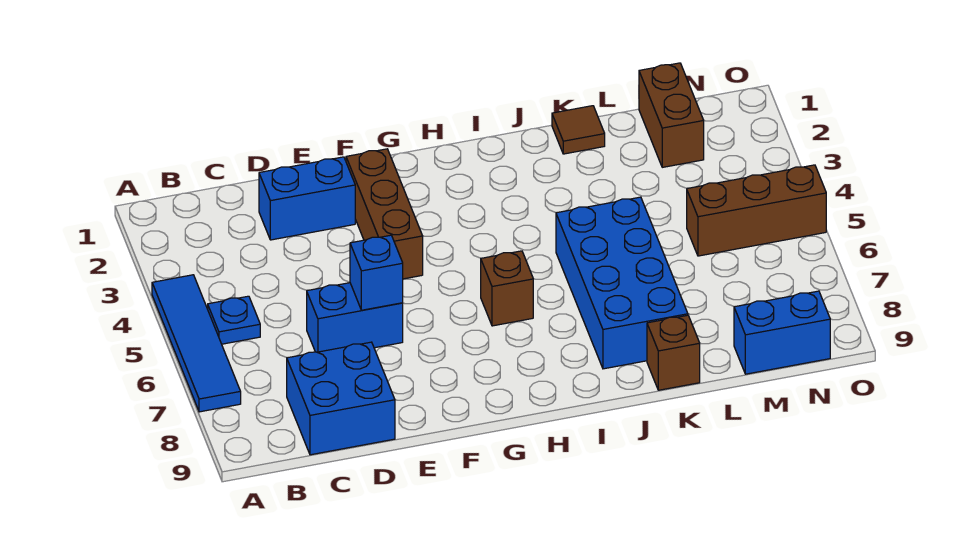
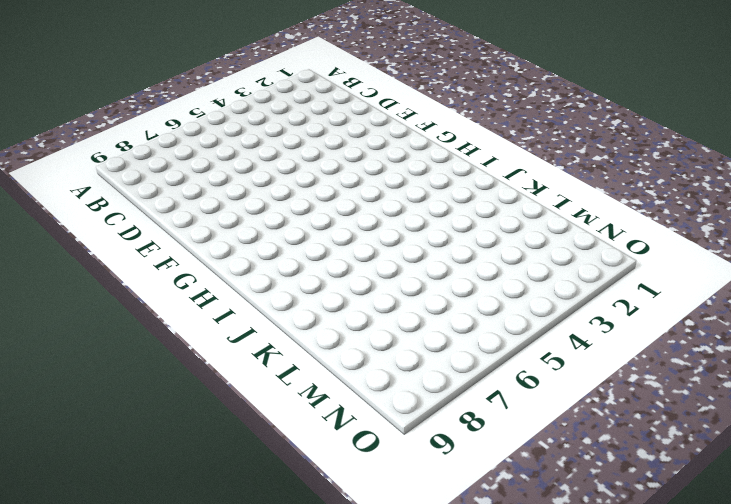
none -> blue tile A4:A7 level 1
none -> blue plate B5 level 1
none -> blue brick C8:D9 level 1

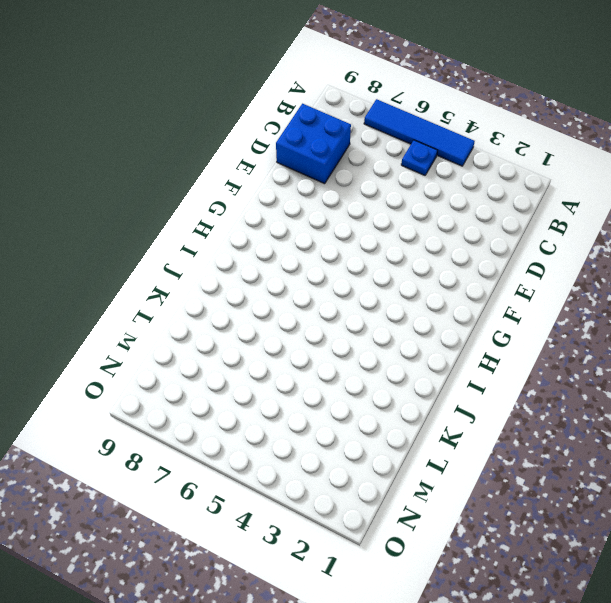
none -> blue brick D2:E2 level 1
none -> blue brick D6:E6 level 1
none -> brown brick F2:F4 level 1

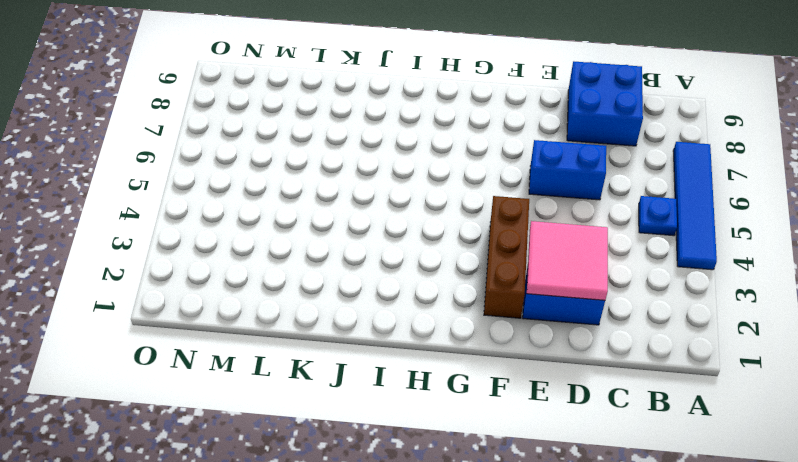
pink tile D2:E3 level 2 -> none
none -> brown brick H6 level 1
none -> blue brick J5:K8 level 1
none -> brown tile K1 level 1

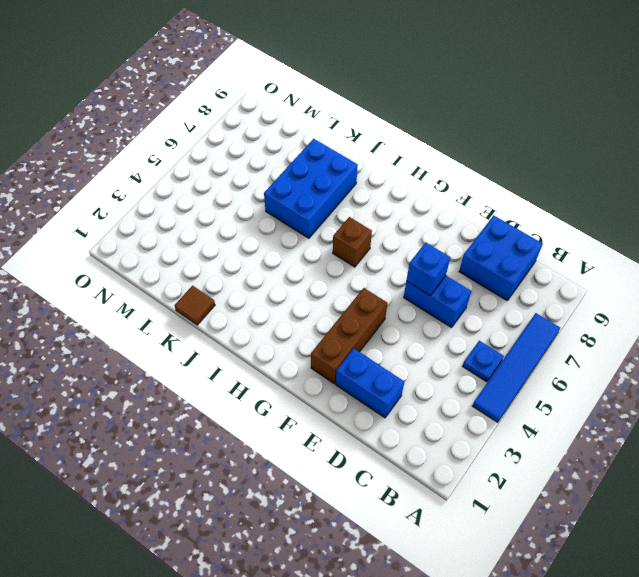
blue brick J6:K8 level 1 -> blue brick J5:K8 level 1
none -> brown brick K9 level 1
none -> brown brick M1:M2 level 1
none -> brown brick M5:O5 level 1

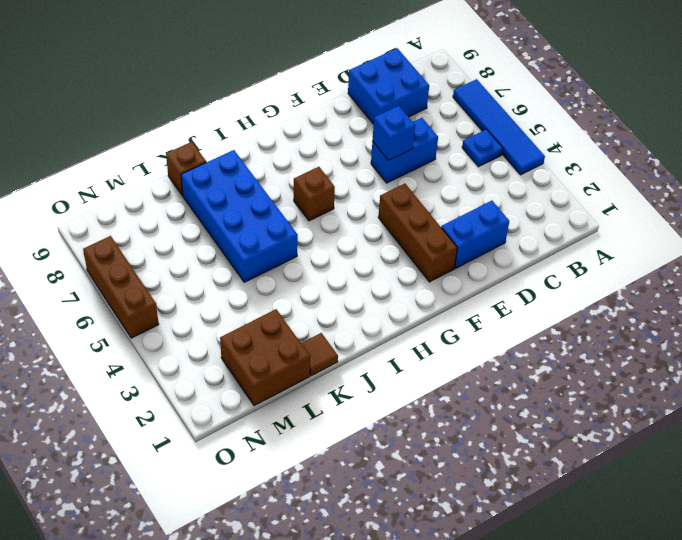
brown brick L1:M2 level 1 -> brown brick M1:M2 level 1
brown brick O5:O7 level 1 -> brown brick M5:O5 level 1
none -> blue brick M9:N9 level 1

